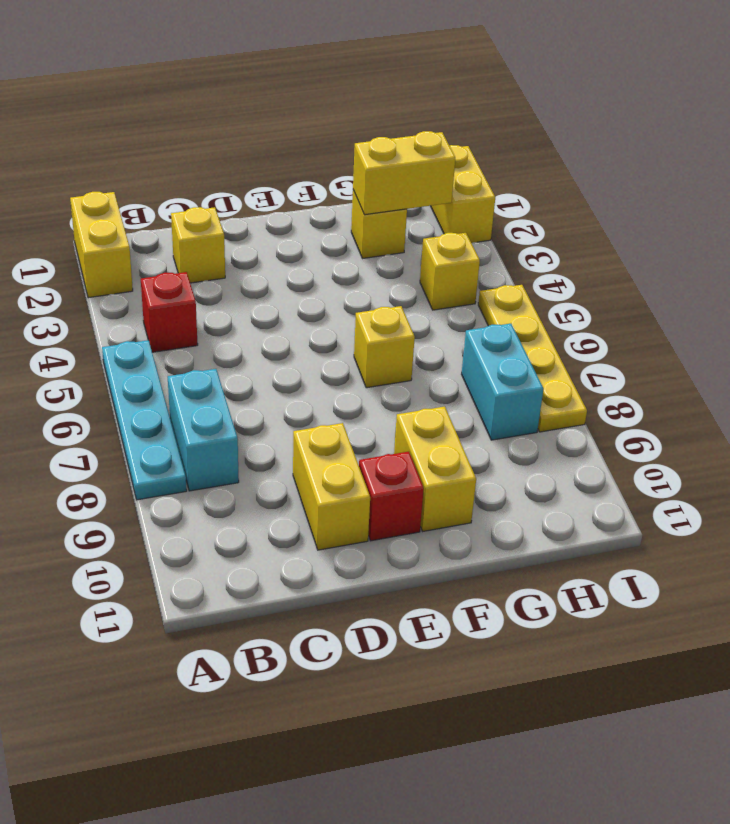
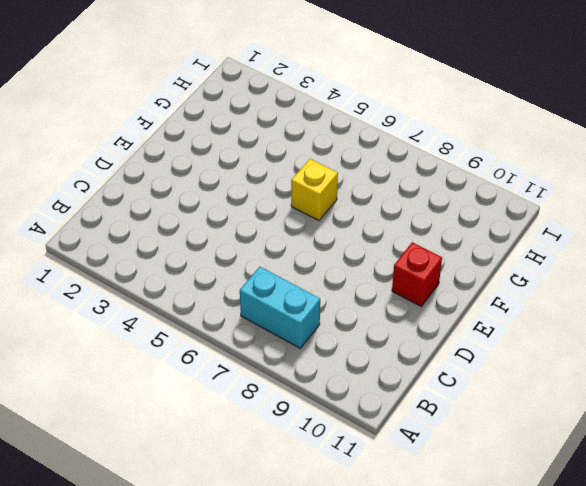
none -> yellow brick A1:A2 level 1
none -> cyan plate A5:A8 level 1
none -> red brick B4 level 1

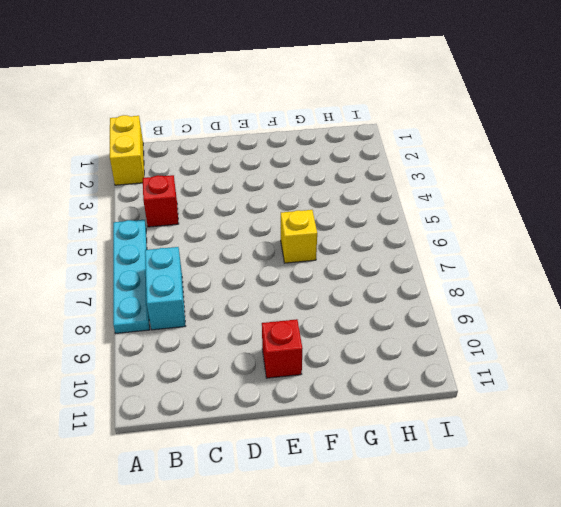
none -> yellow brick C2 level 1
none -> yellow brick D9:D10 level 1
none -> yellow brick F9:F10 level 1

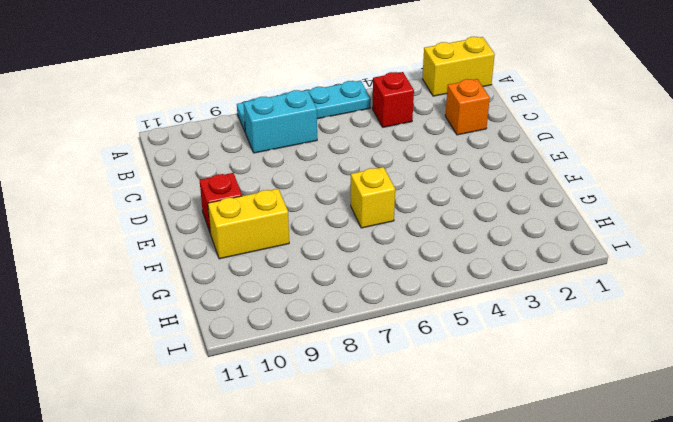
orange brick C2 level 1 -> yellow brick C2 level 1
none -> yellow brick D9:D10 level 1
none -> yellow brick G2 level 1
none -> yellow brick H4 level 1

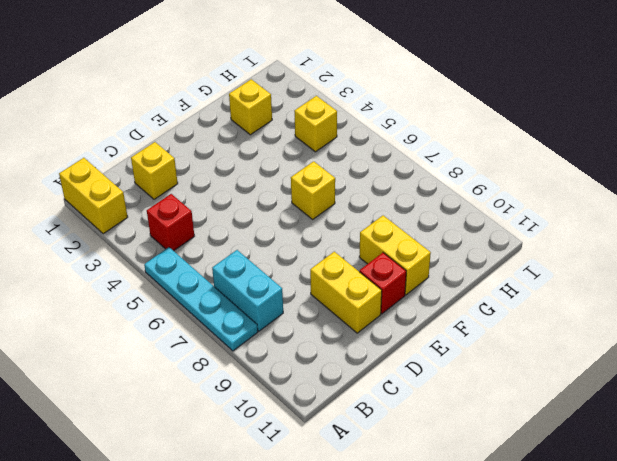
none -> cyan brick H7:H8 level 1
none -> yellow brick I1:I2 level 1
none -> yellow plate I5:I8 level 1

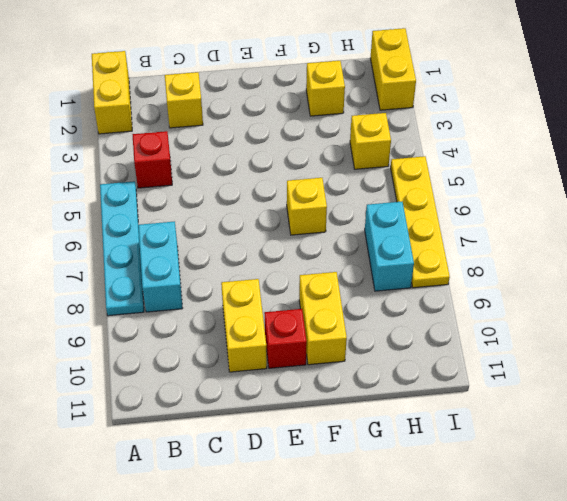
none -> yellow brick G2:H2 level 2

